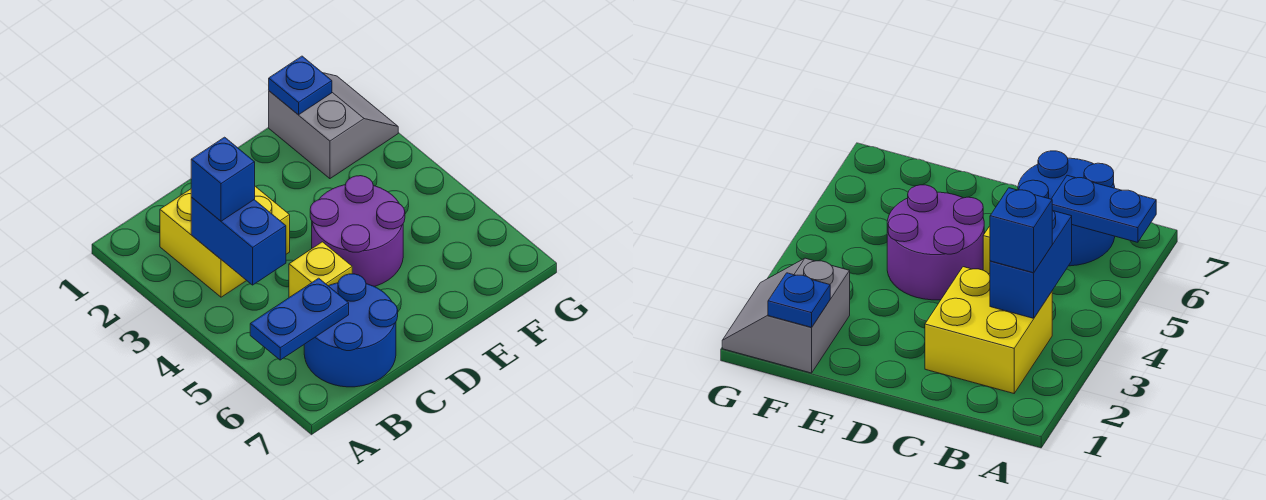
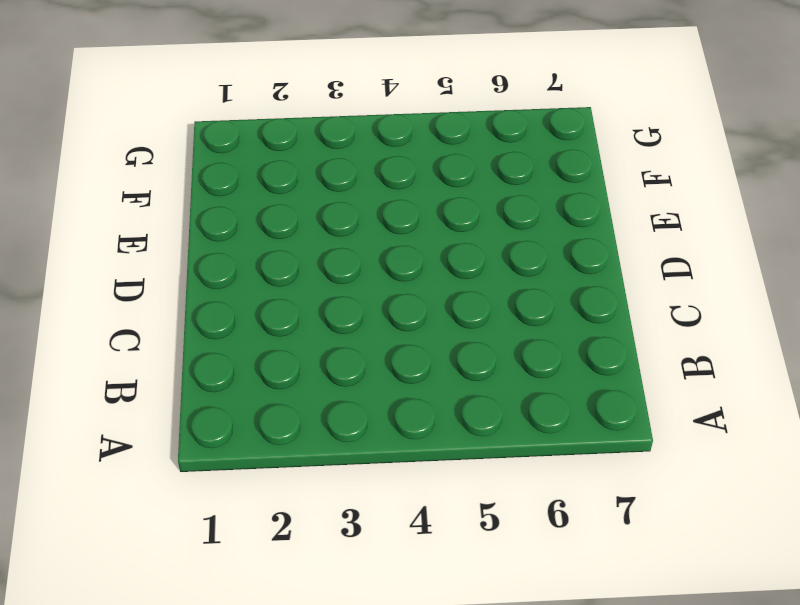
none -> yellow brick B2:C3 level 1
none -> blue round brick B6:C7 level 1

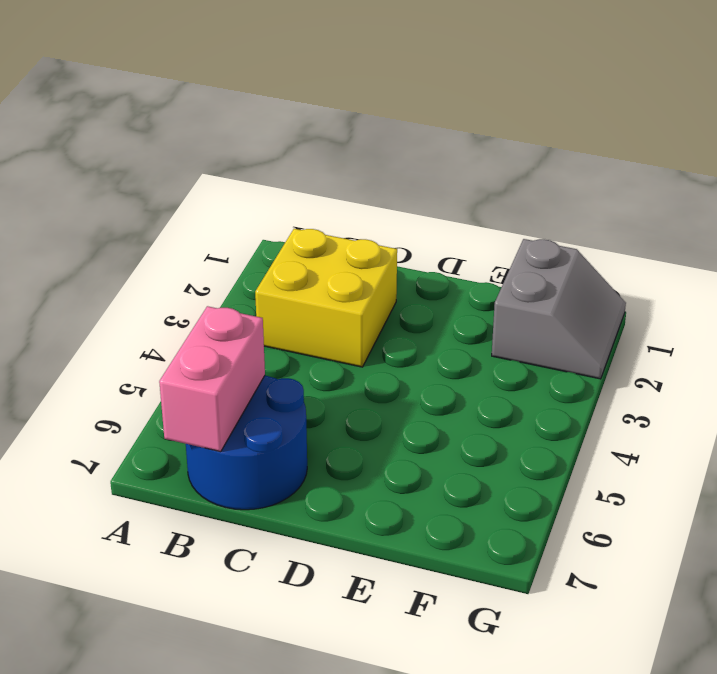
pink brick B6:B7 level 2 -> blue plate A6:B6 level 2
none -> yellow brick C5 level 1
none -> purple round brick D4:E5 level 1

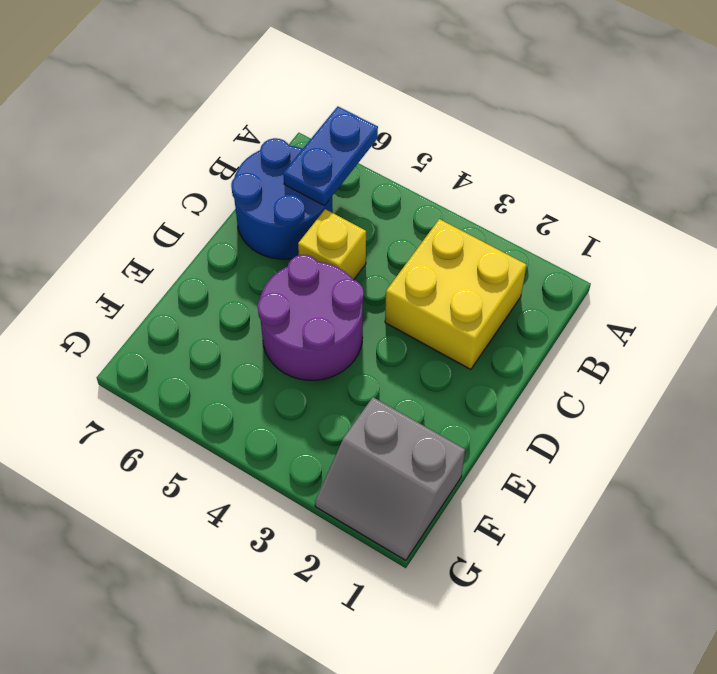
none -> blue brick B3:B4 level 2
none -> blue plate F1 level 2

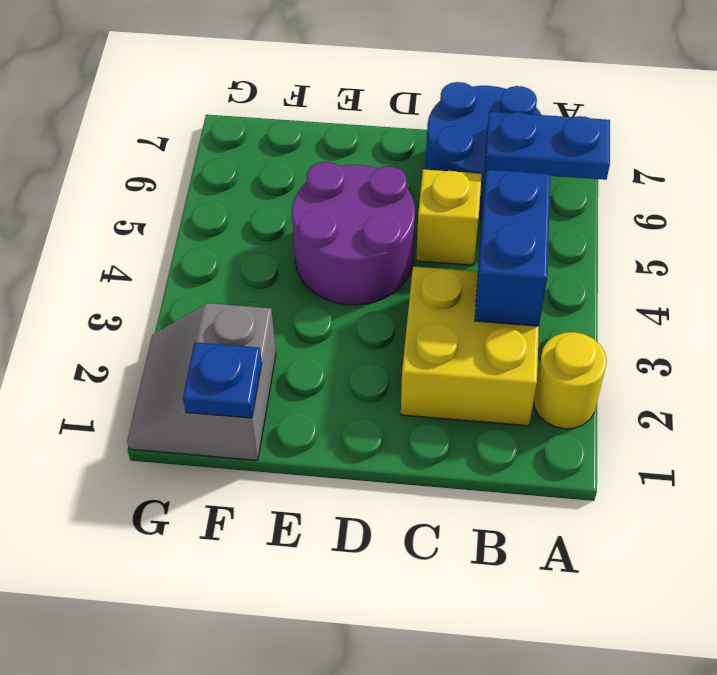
yellow round brick A2 level 1 -> none
none -> blue brick B3 level 3

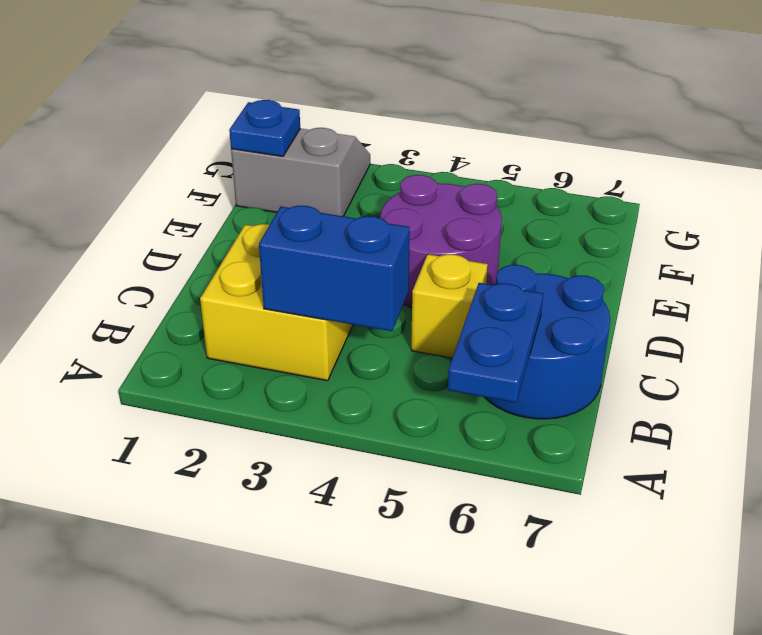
none -> blue brick B3 level 3

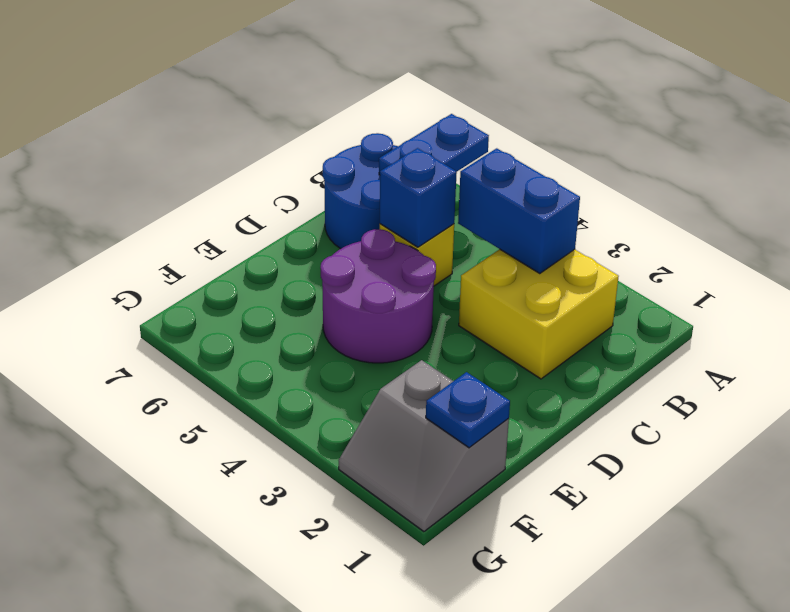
blue brick C5 level 2 -> blue brick B3 level 3

